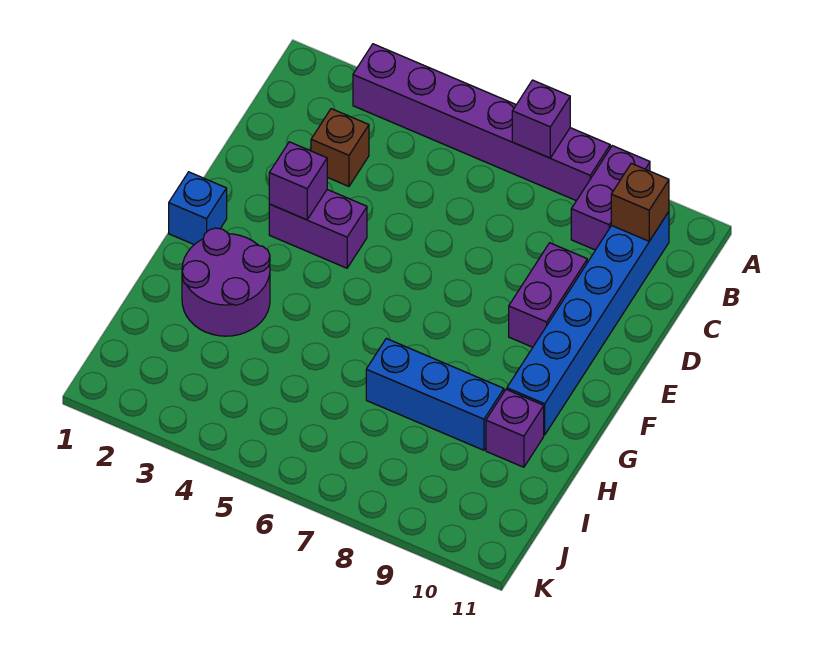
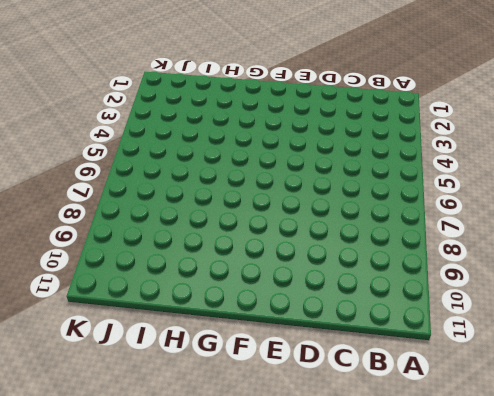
none -> purple brick A3:A8 level 1
none -> purple brick A9:B9 level 1
none -> blue brick B10:G10 level 1

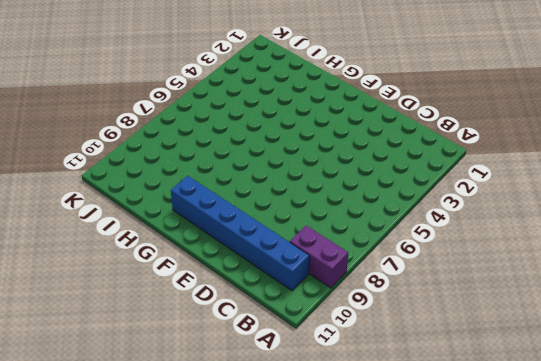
none -> purple brick A3:A8 level 1
none -> brown brick C3 level 1
none -> purple brick D9:E9 level 1

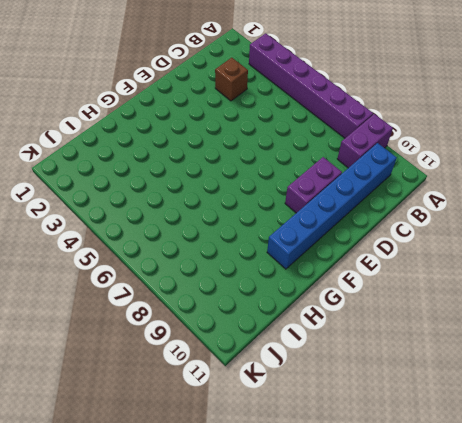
none -> purple brick E3:E4 level 1
none -> blue brick F1 level 1
none -> purple round brick G2:H3 level 1

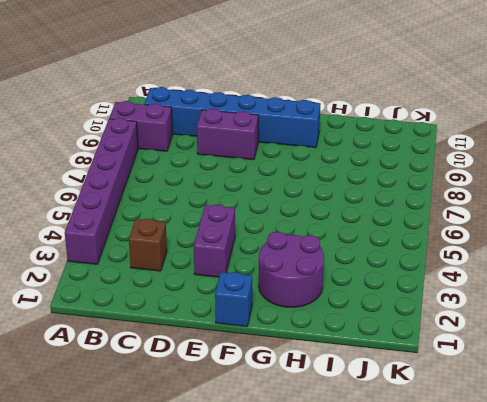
none -> blue brick H7:H9 level 1
none -> purple brick H10 level 1
none -> purple brick A7 level 2

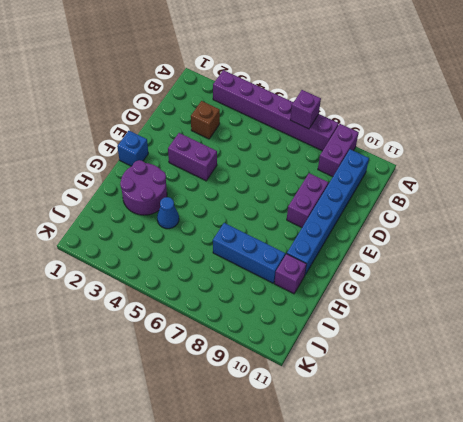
blue cone H4 level 1 -> none
none -> brown brick B10 level 2
none -> purple brick E3 level 2

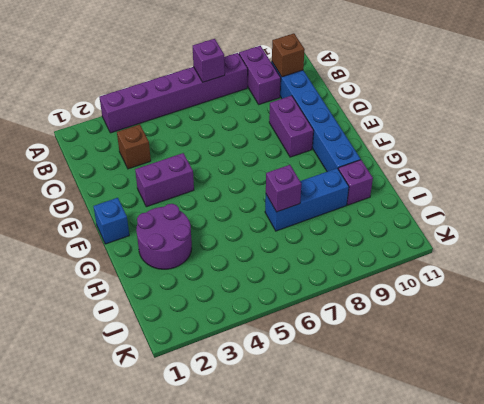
purple brick H7 level 2 -> purple brick E3 level 2

